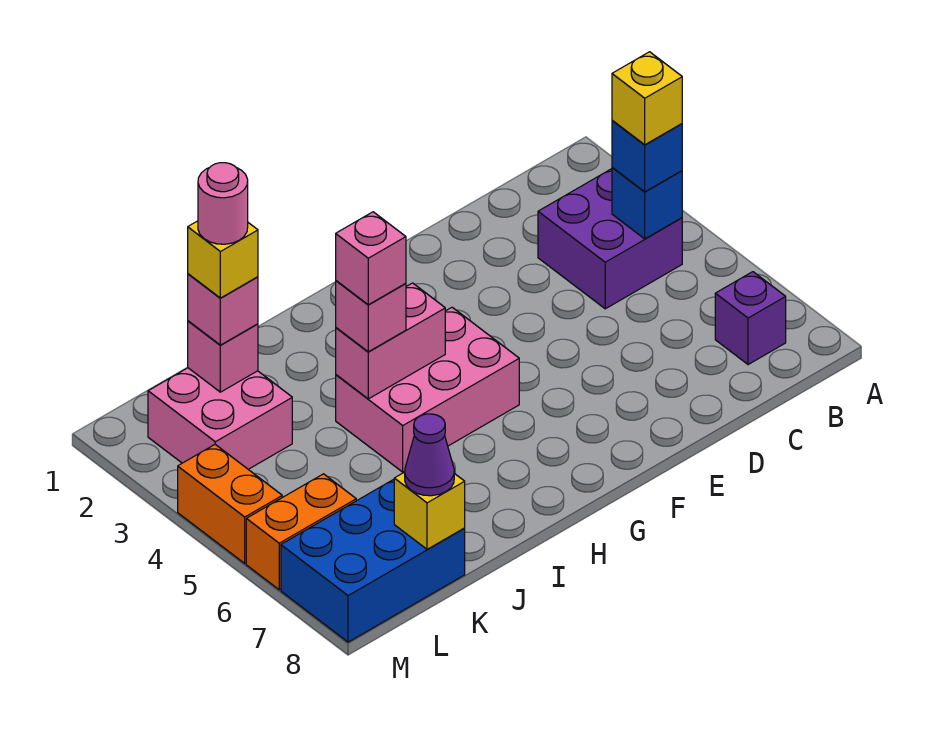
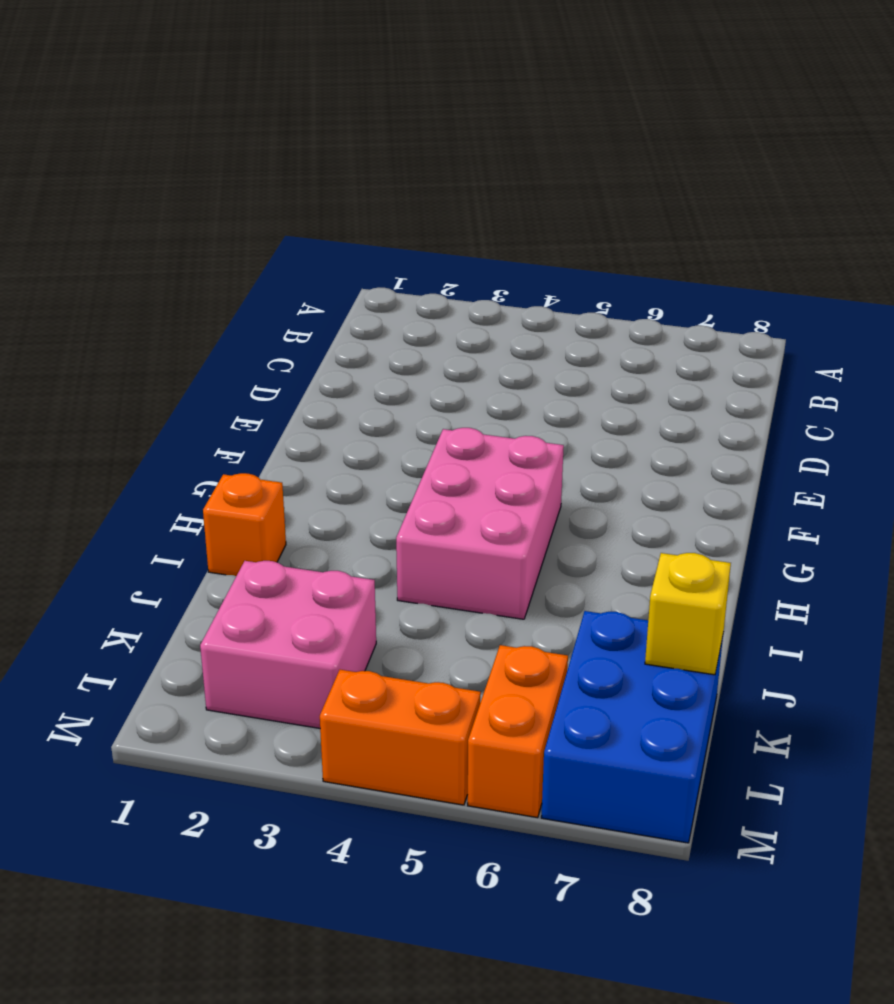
orange brick I1 level 1 -> none
none -> purple brick B3:C4 level 1
none -> purple brick B7 level 1
none -> blue brick B4 level 2

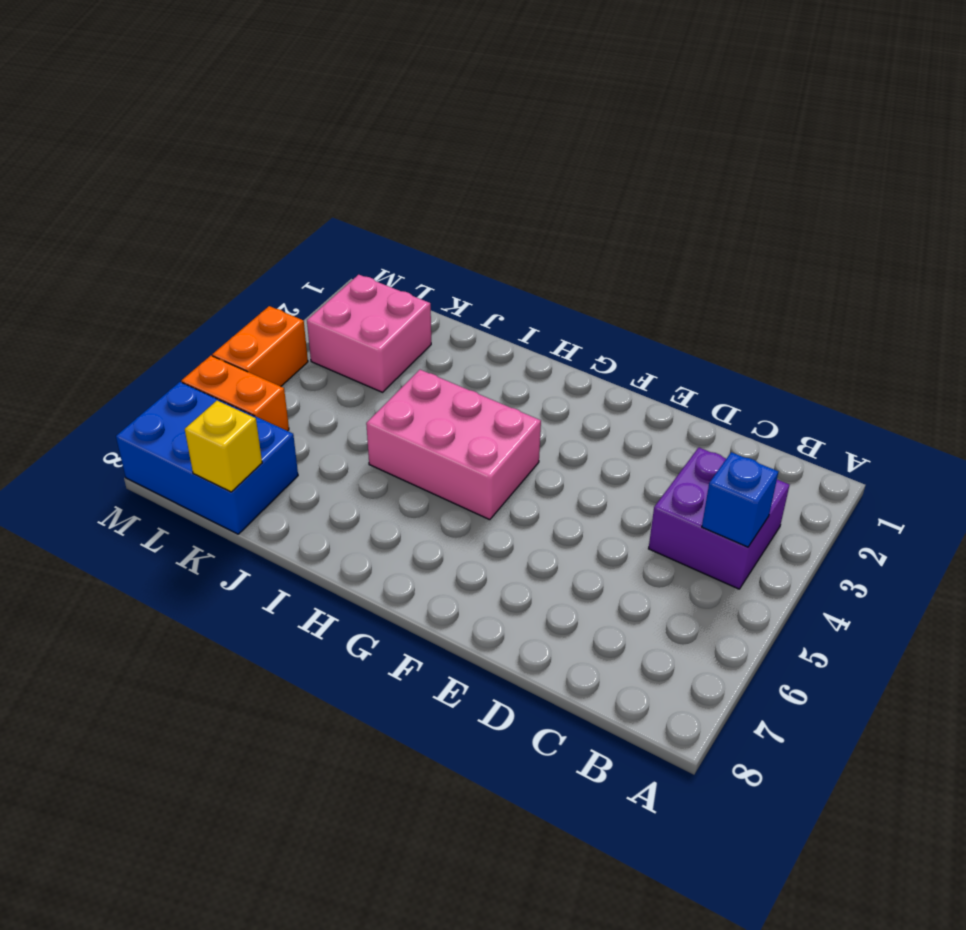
none -> purple brick B7 level 1
none -> pink brick H4:I4 level 2
none -> pink brick K2 level 2

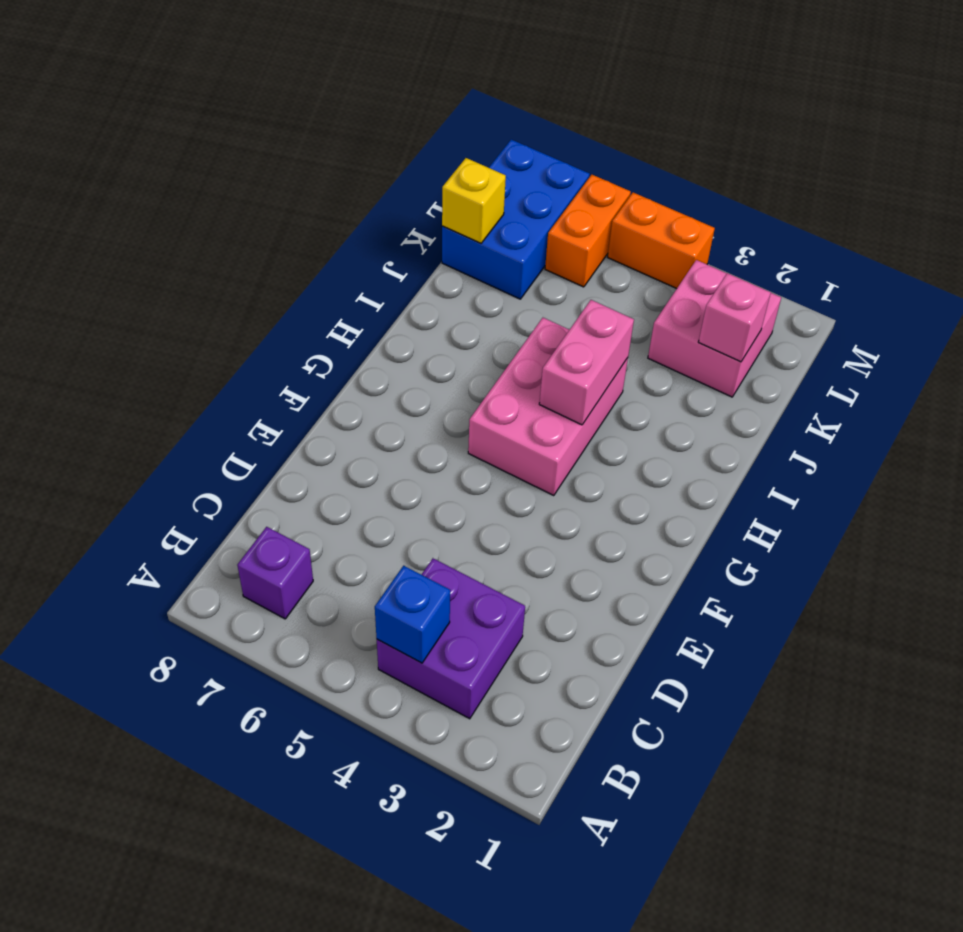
none -> blue brick B4 level 3
none -> pink brick I4 level 3
none -> pink brick K2 level 3

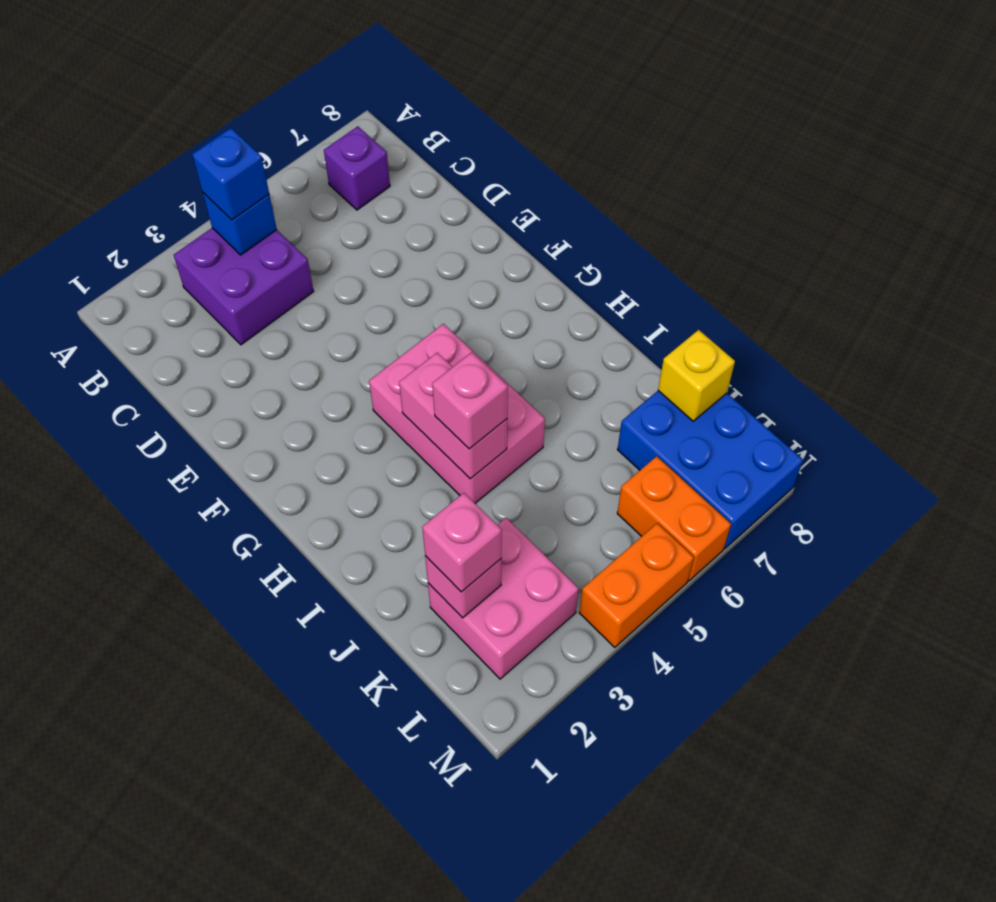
none -> purple cone K8 level 3
none -> yellow brick B4 level 4
none -> pink brick I4 level 4

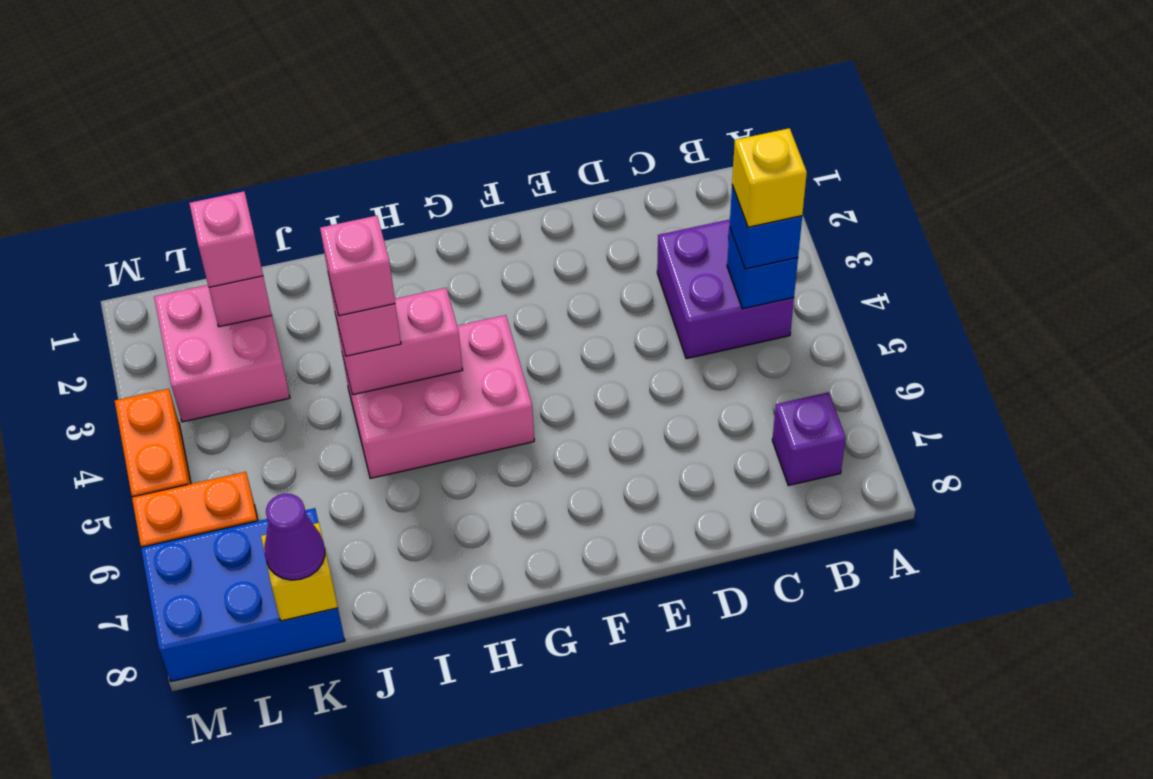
none -> yellow brick K2 level 4
none -> pink round brick K2 level 5

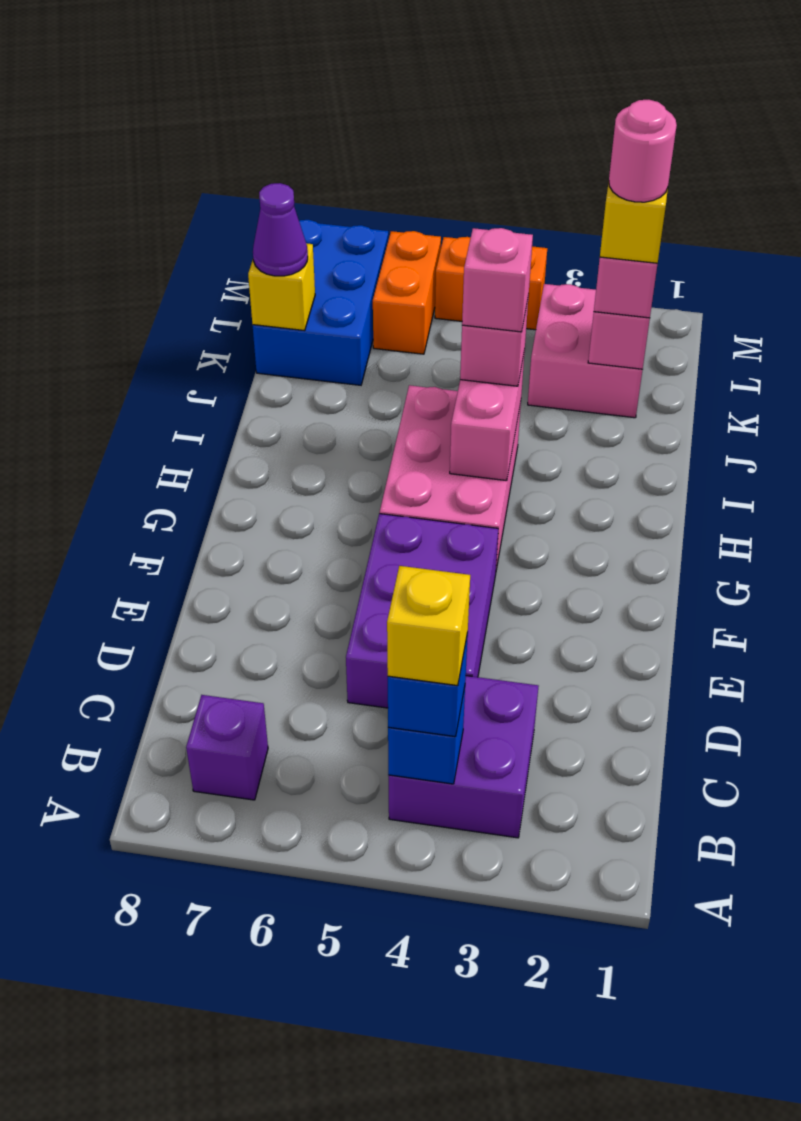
purple brick D4:F5 level 1 -> none

